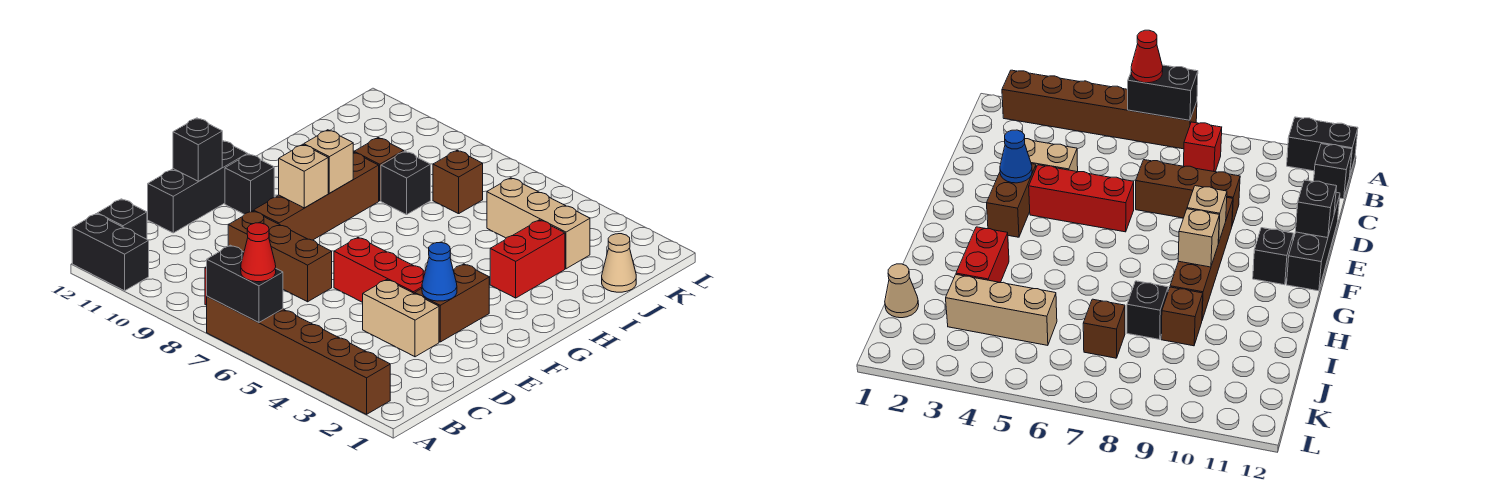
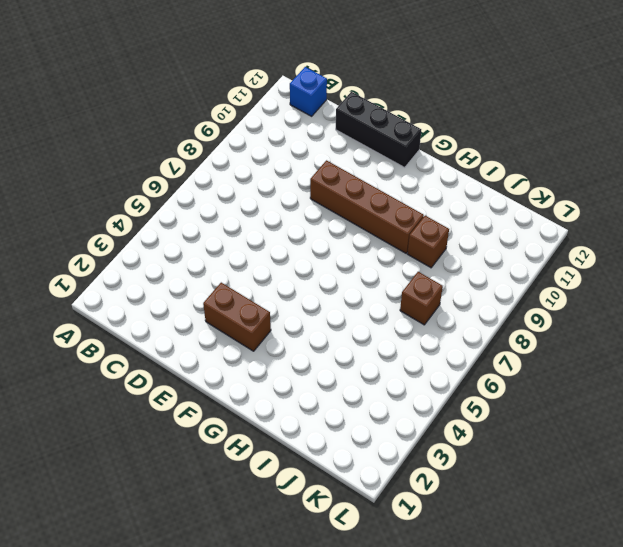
blue brick B12 level 1 -> black brick B12 level 1
none -> brown brick A2:A7 level 1
none -> black brick A11:A12 level 1
none -> red brick B8 level 1

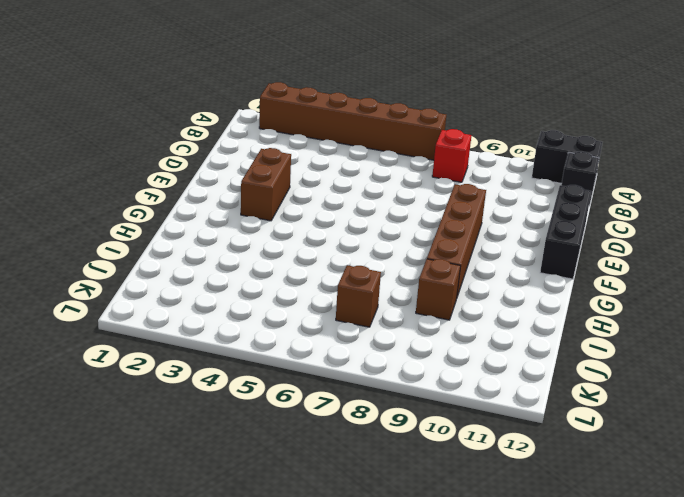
none -> tan brick D3:D4 level 1
none -> brown brick D7:D9 level 1
none -> red brick E4:E6 level 1

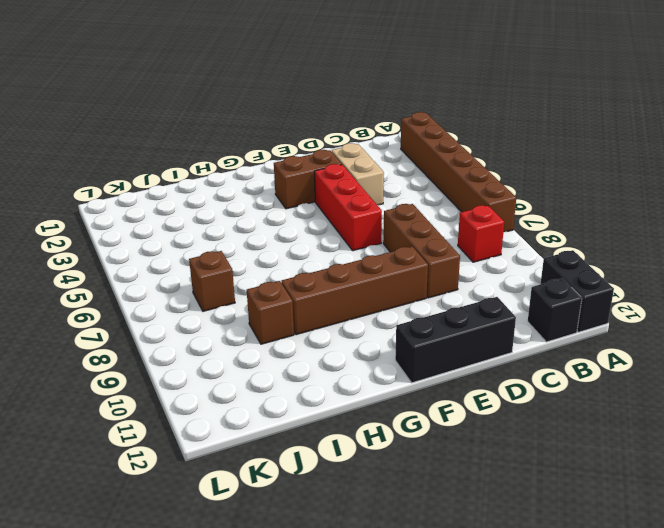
none -> black brick F11 level 1
none -> red brick H3:I3 level 1
none -> black brick I8 level 1

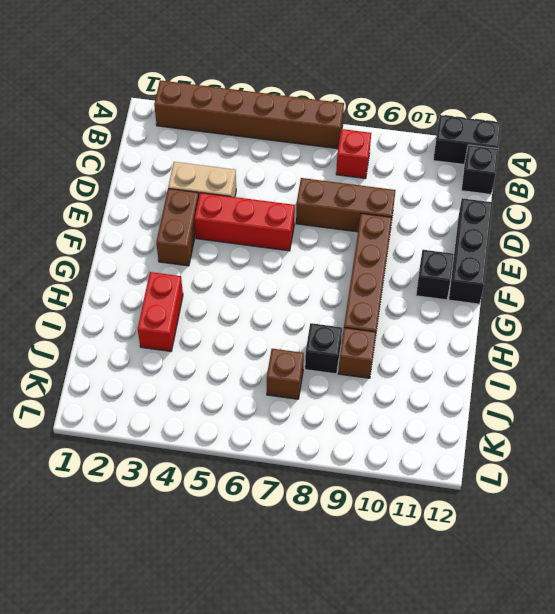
none -> tan cone J1 level 1
none -> tan brick J3:J5 level 1
none -> black brick A6:A7 level 2

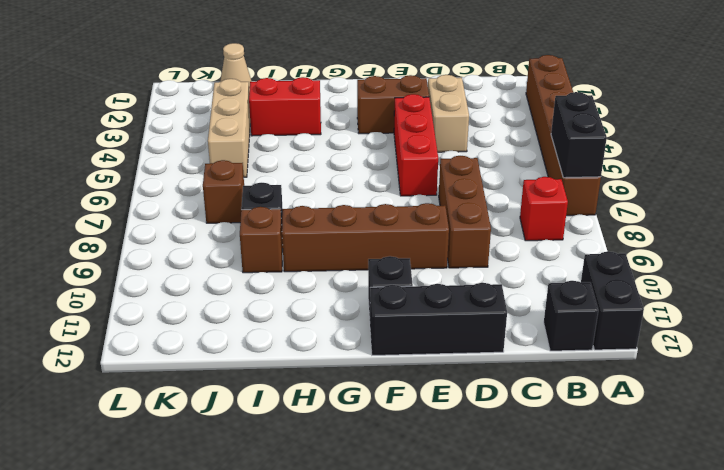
none -> blue cone E3 level 2
none -> black brick E12 level 2
none -> tan brick F9 level 2

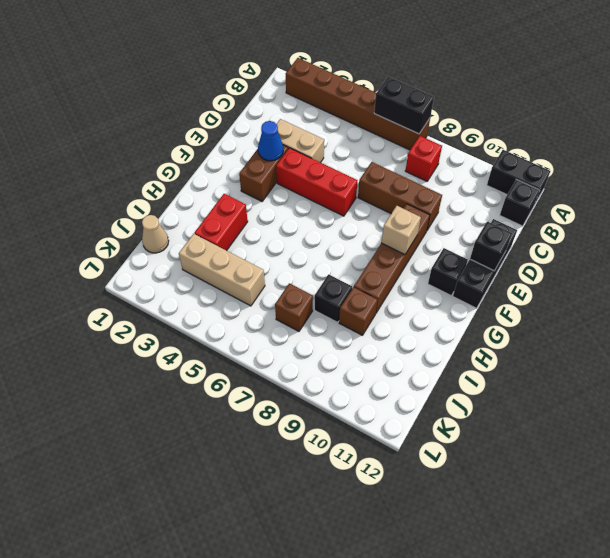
none -> tan brick G9 level 2
none -> red cone A6 level 3

